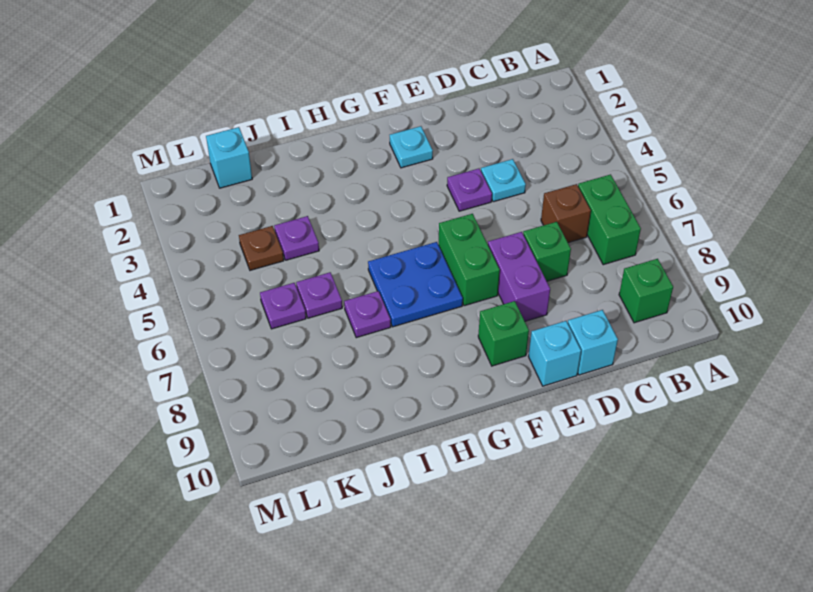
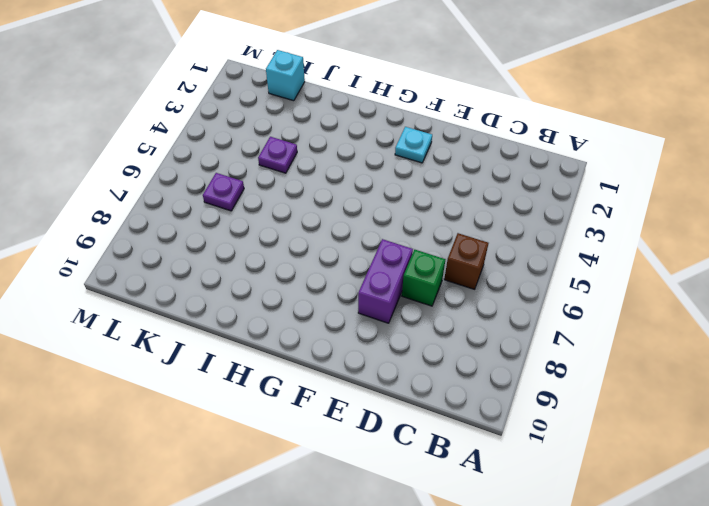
none -> green brick B6:B7 level 1
none -> green brick B9 level 1
none -> cyan plate D4 level 1

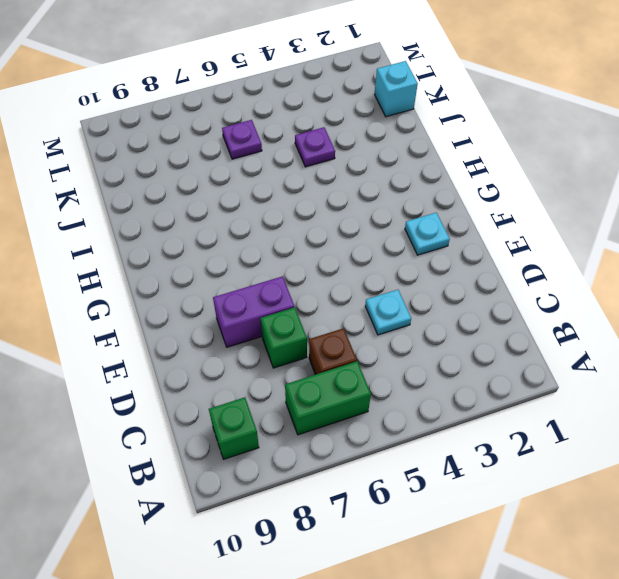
none -> cyan brick D10 level 1
none -> purple plate E4 level 1
none -> cyan brick E10 level 1

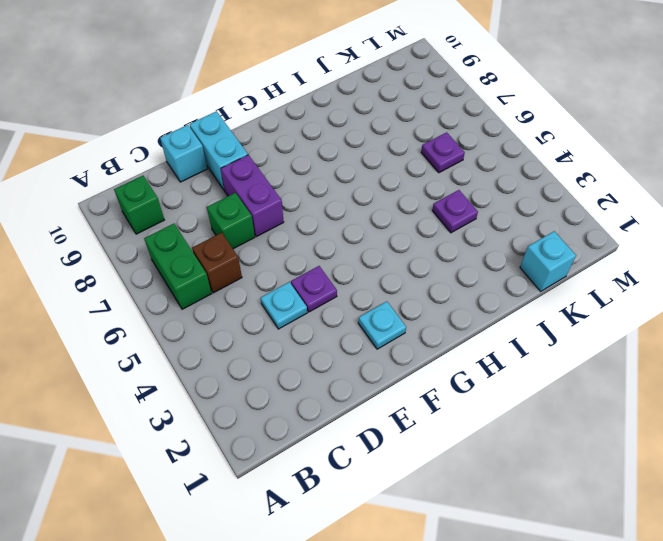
cyan brick E9:E10 level 1 -> cyan brick E10 level 1
none -> green brick F6:F7 level 1
none -> green brick F9 level 1
none -> blue plate G6:H7 level 1

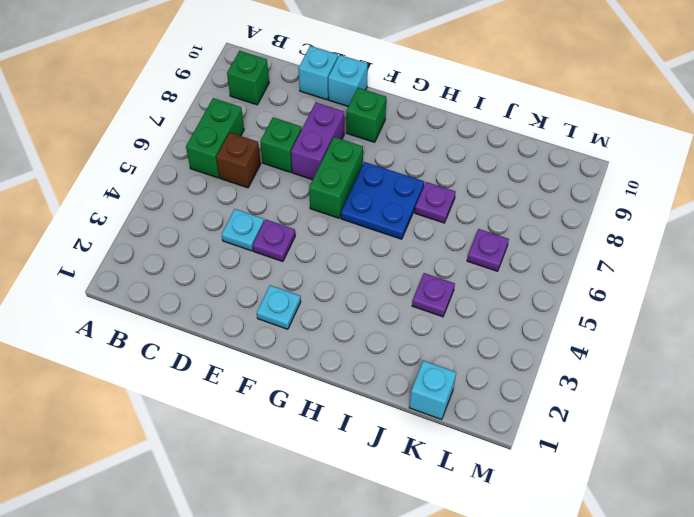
none -> purple plate J6 level 1
none -> brown plate K4 level 1

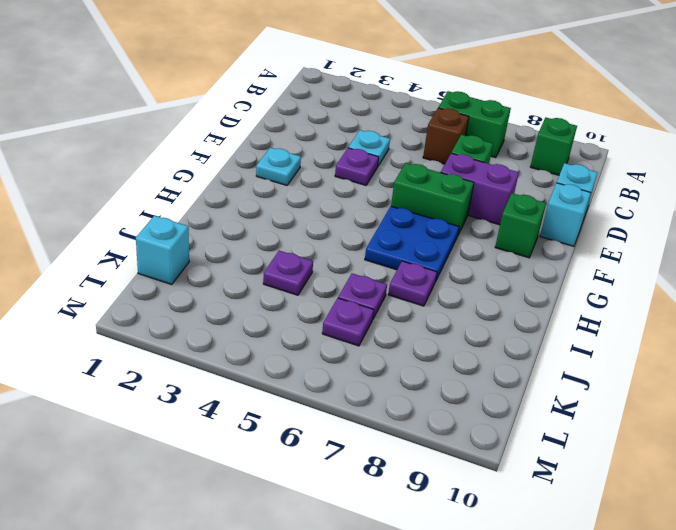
none -> brown plate K4 level 1

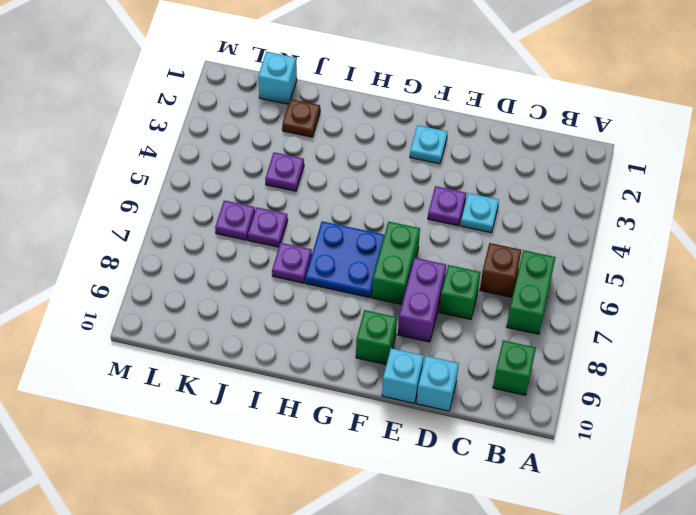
brown plate J2 level 1 -> brown plate K4 level 1

